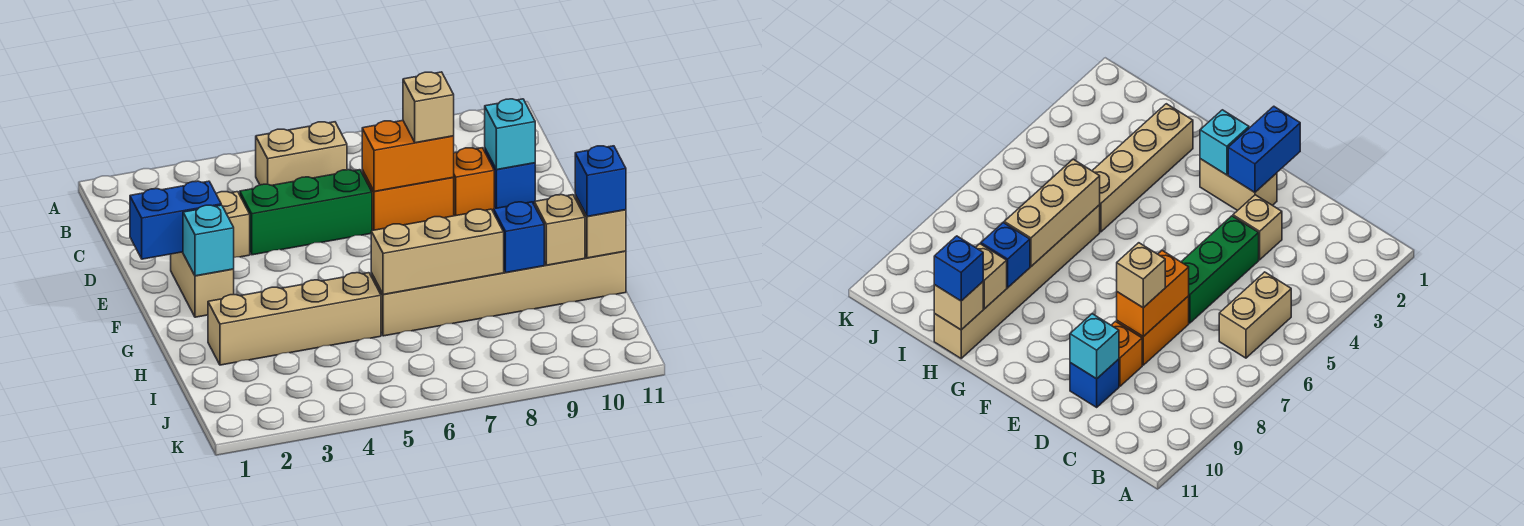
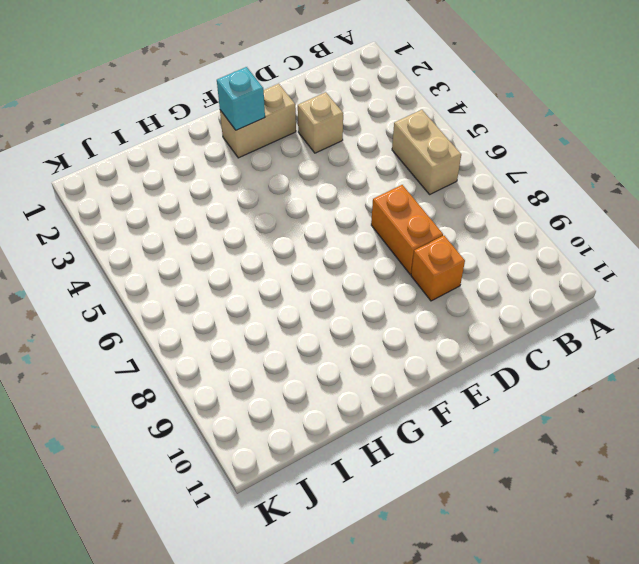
none -> green brick D4:D6 level 1
none -> blue brick D10 level 1
none -> tan brick H2:H5 level 1

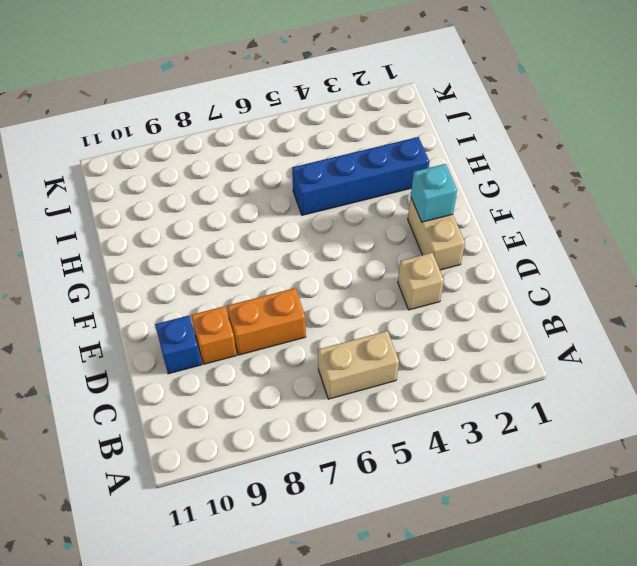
blue brick H2:H5 level 1 -> tan brick H2:H5 level 1
none -> green brick D4:D6 level 1
none -> tan brick H6:H11 level 1
none -> orange brick D7:D8 level 2

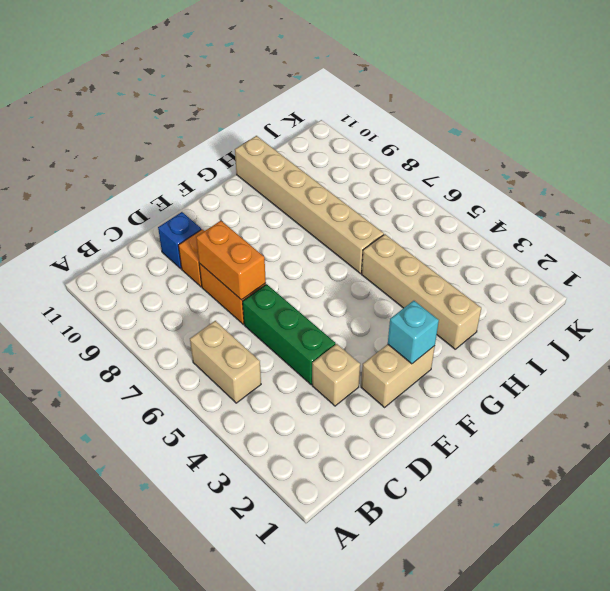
none -> cyan brick D10 level 2
none -> blue brick E1:E2 level 2
none -> tan brick H6:H8 level 2

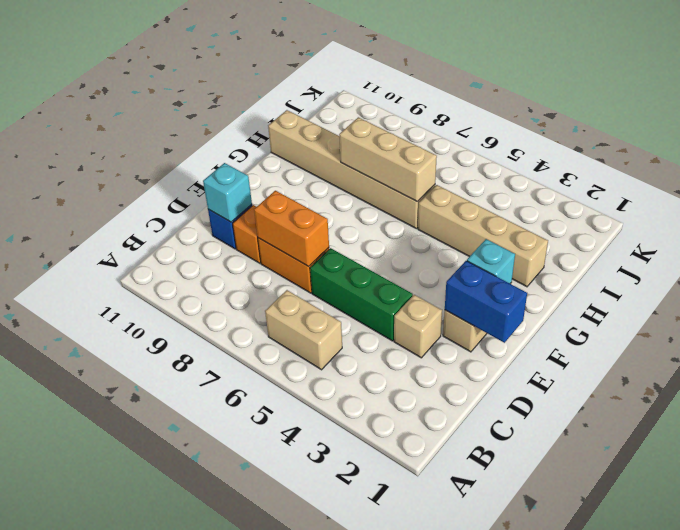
none -> blue brick H9 level 2
none -> tan brick H10 level 2
none -> tan brick H11 level 2

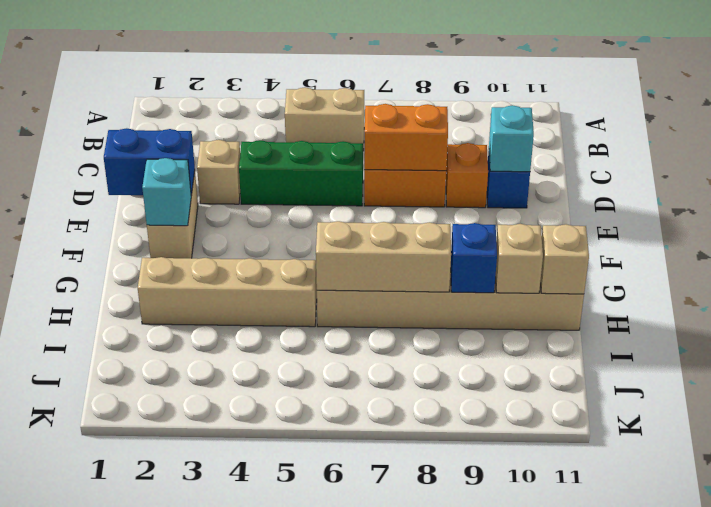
none -> tan brick D8 level 3
none -> blue brick H11 level 3

